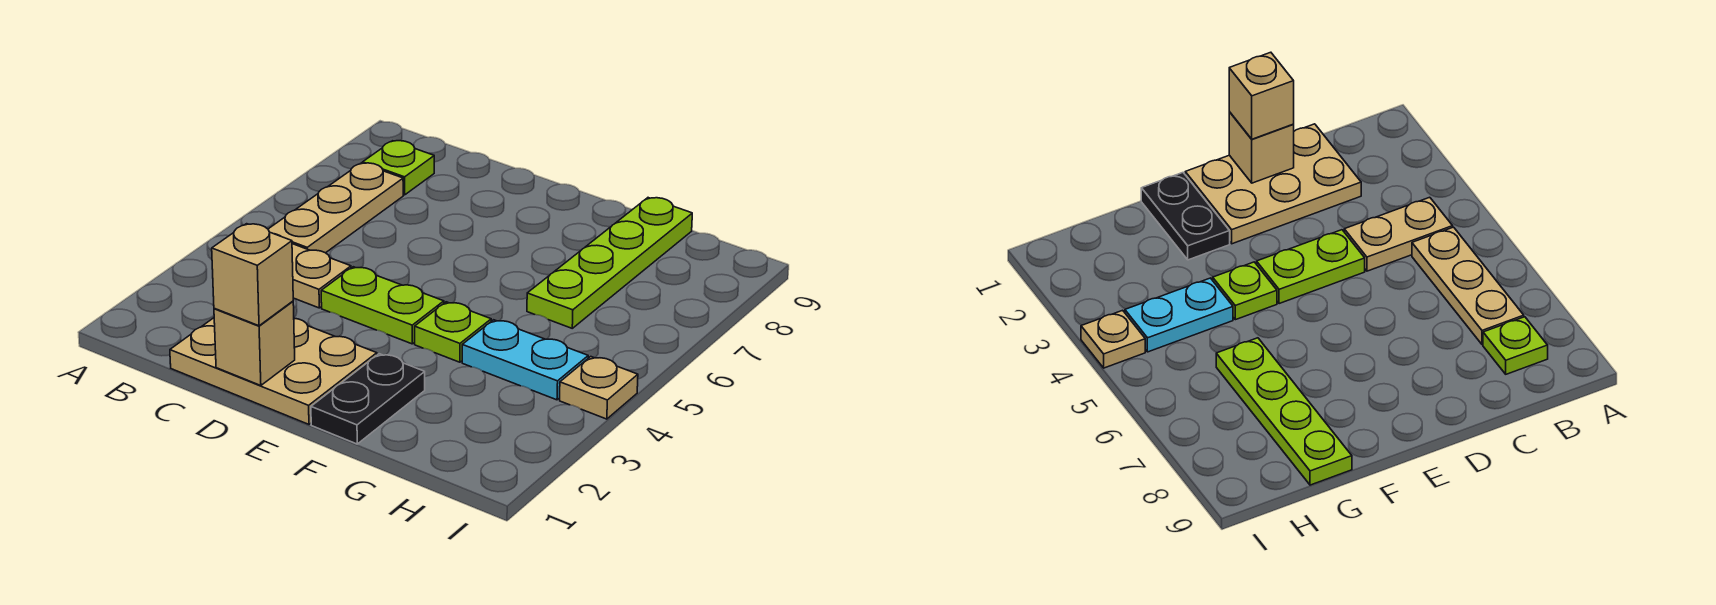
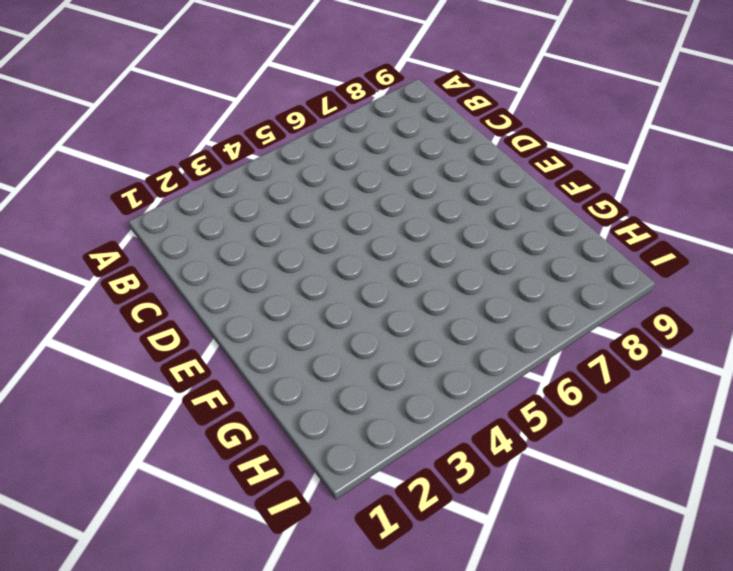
none -> tan plate B4:C4 level 1
none -> tan plate B5:B7 level 1
none -> lime plate B8 level 1

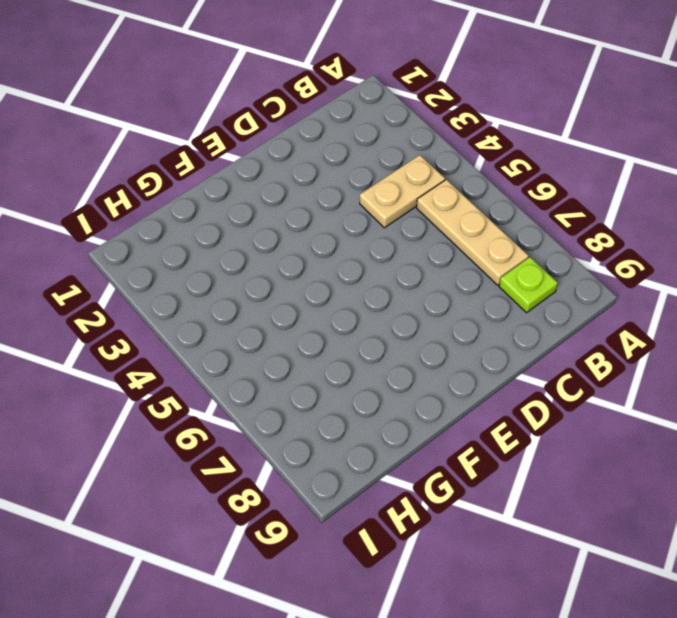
none -> tan plate C1:E2 level 1
none -> lime plate D4:E4 level 1
none -> black plate F1:F2 level 1

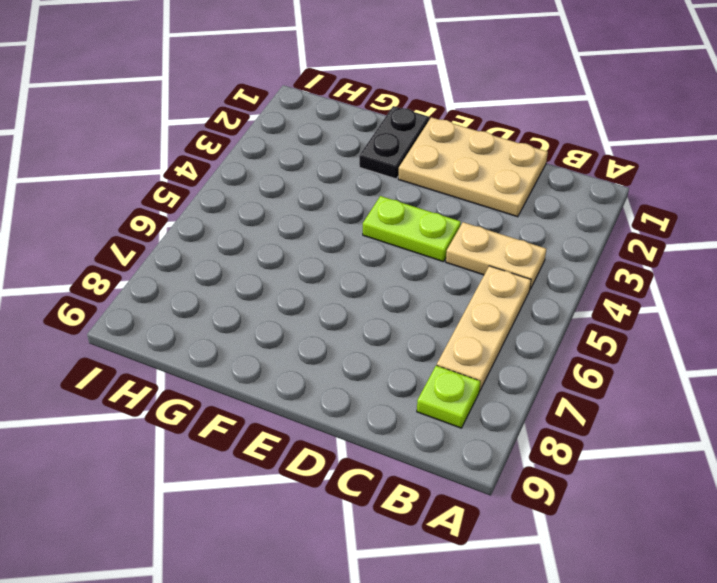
none -> lime plate F4 level 1
none -> cyan plate G4:H4 level 1
none -> lime plate G6:G9 level 1

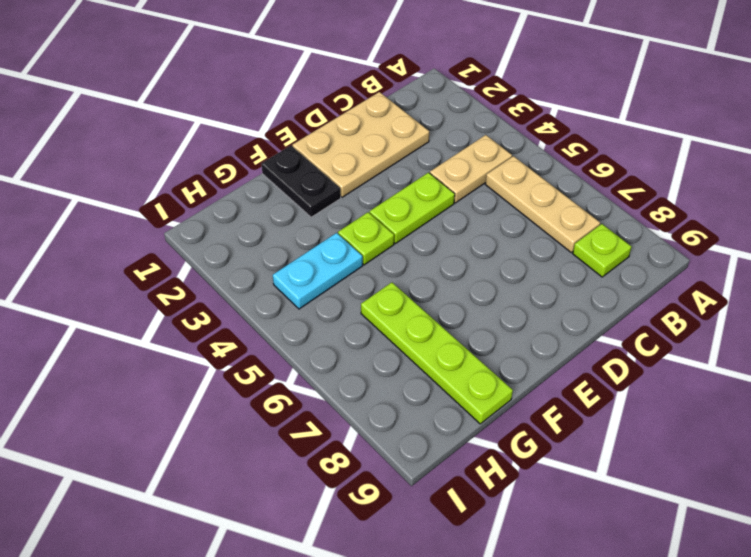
none -> tan plate I4 level 1
none -> tan brick D1 level 2
none -> tan brick D1 level 3

